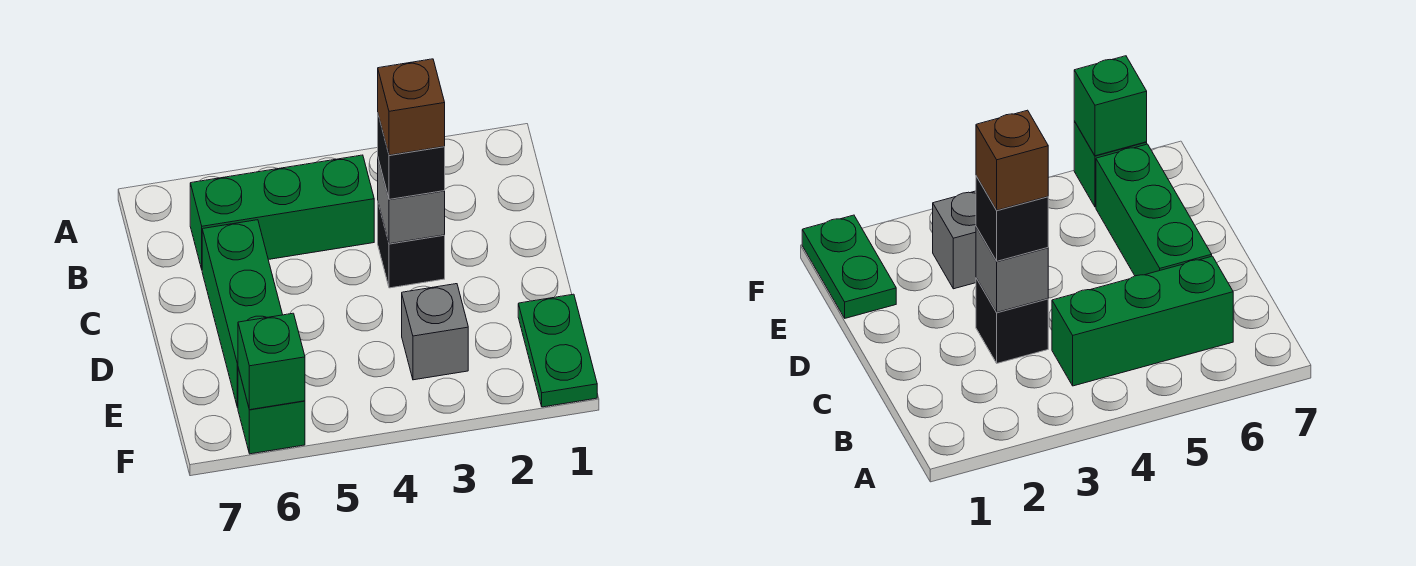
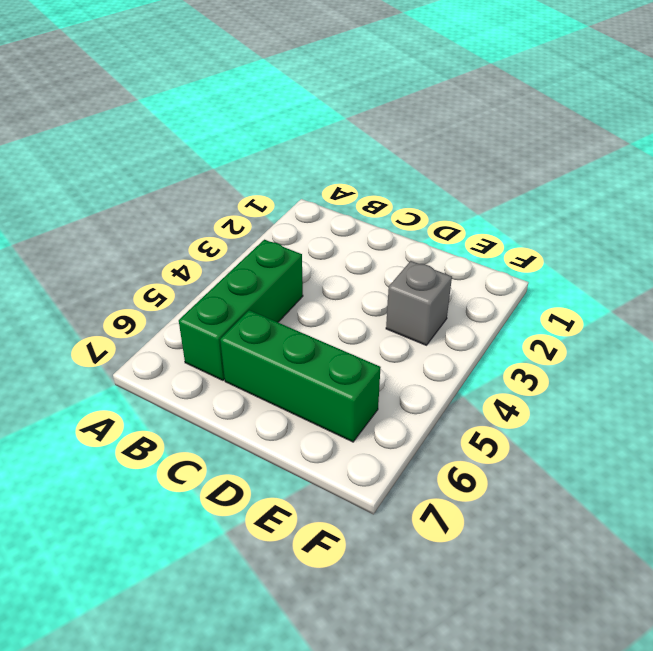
none -> black brick C3 level 1
none -> green plate E1:F1 level 1

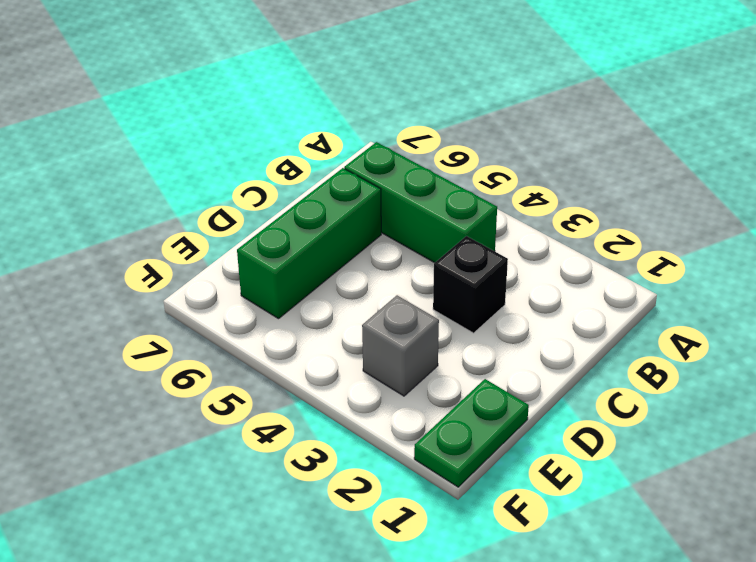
none -> green brick F6 level 1
none -> grey brick C3 level 2

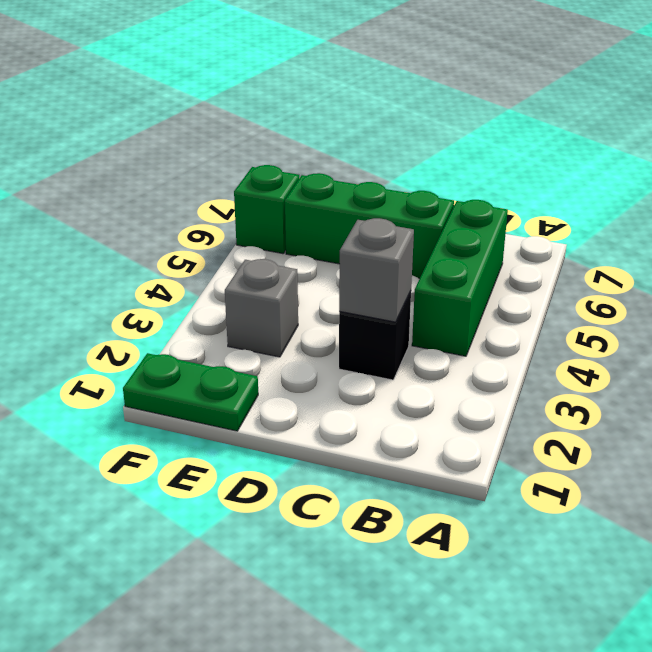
none -> green brick F6 level 2
none -> black brick C3 level 3

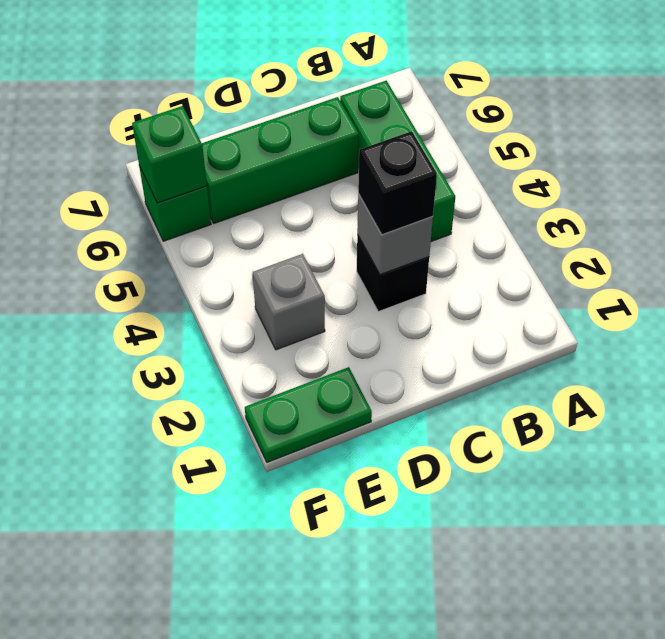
none -> brown brick C3 level 4

